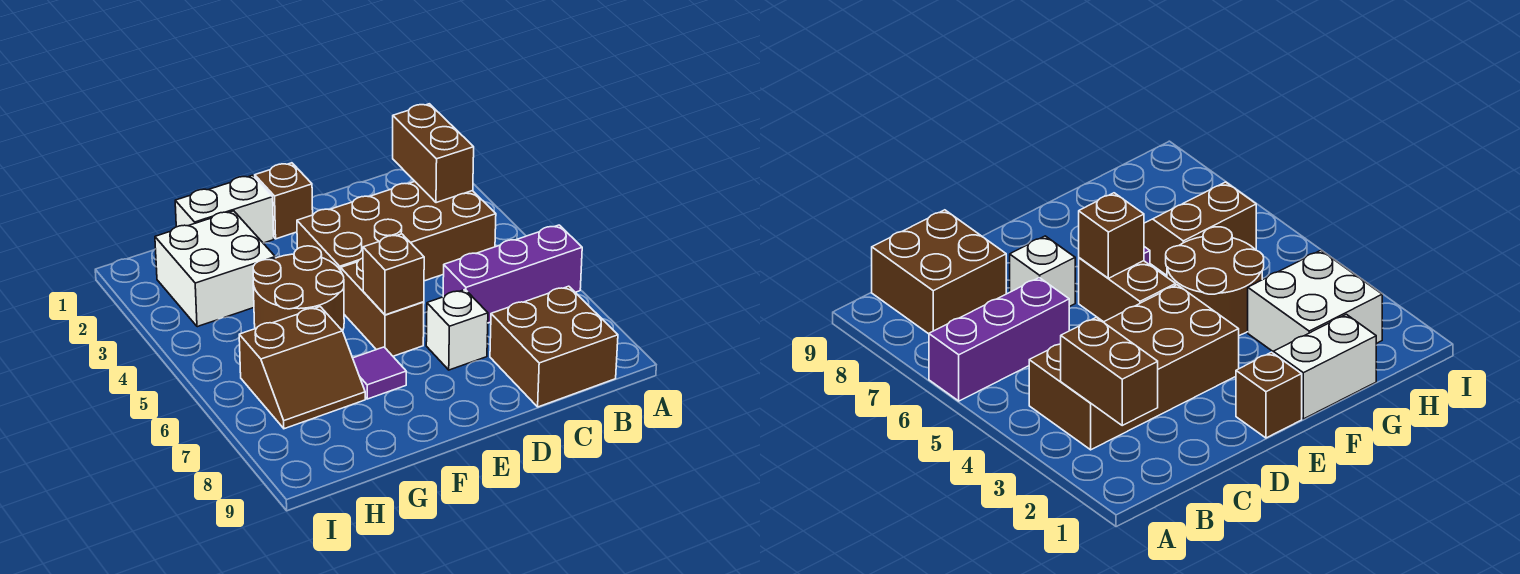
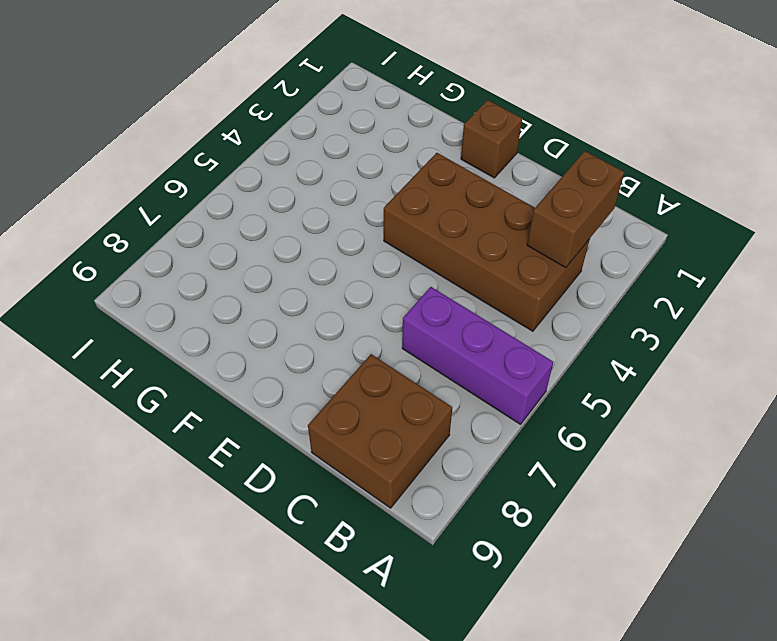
none -> white brick D7 level 1
none -> brown brick E5:E6 level 1
none -> white brick F1:G1 level 1

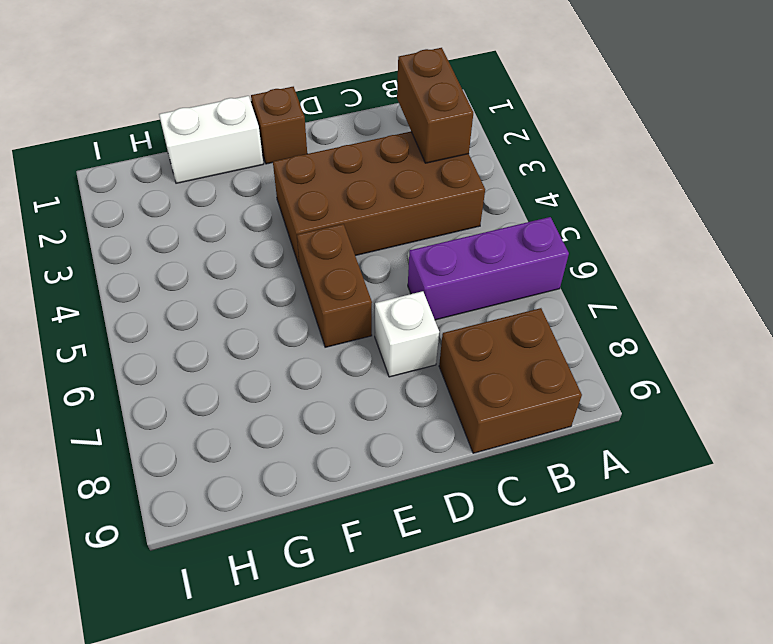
none -> brown round brick F4:G5 level 1
none -> purple tile F7 level 1
none -> white brick G2:H3 level 1

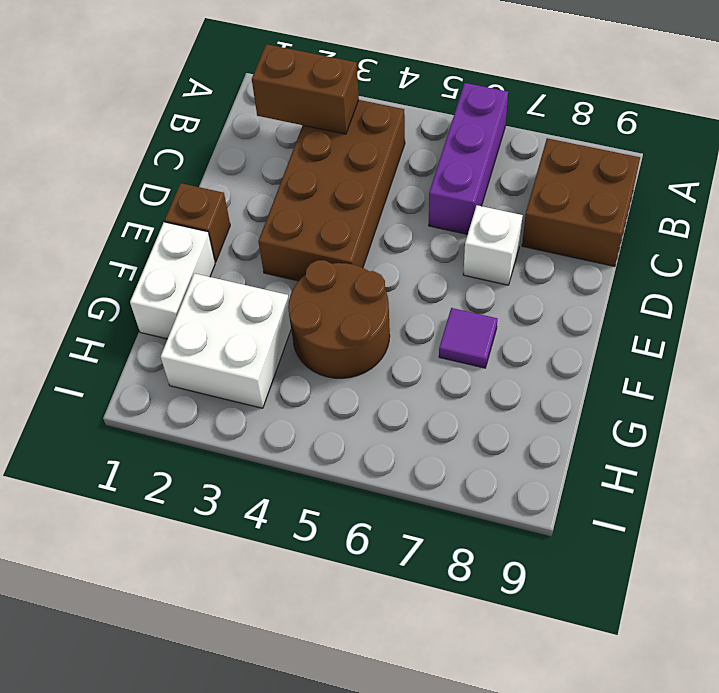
none -> brown brick E5:E6 level 1
none -> brown slope G6:H7 level 1 top 6
none -> brown brick E6 level 2

